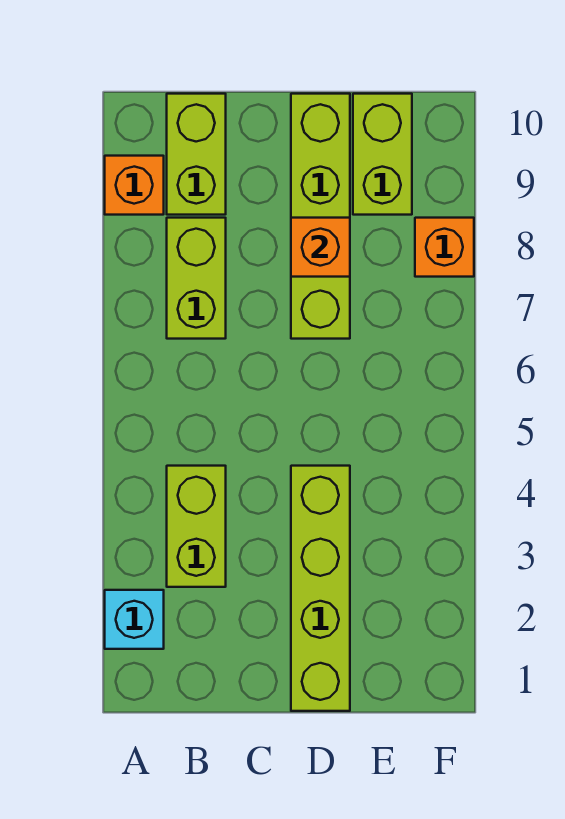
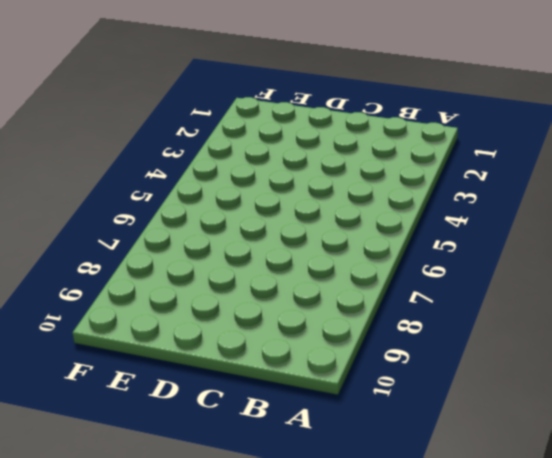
none -> cyan brick A2 level 1
none -> orange brick A9 level 1

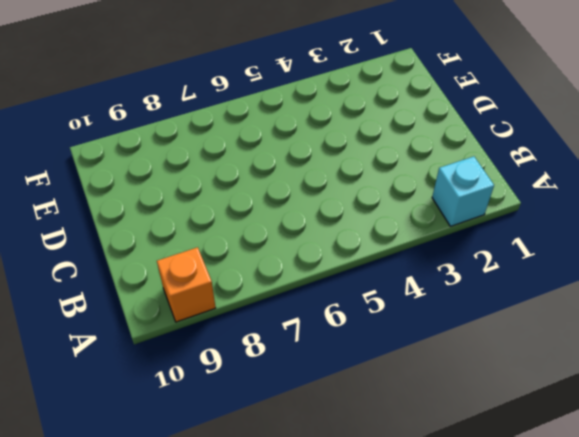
none -> lime brick B3:B4 level 1
none -> lime brick B7:B8 level 1

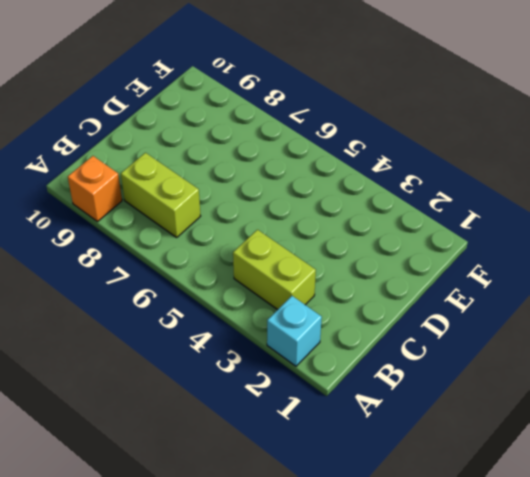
none -> lime brick B9:B10 level 1
none -> lime brick D1:D4 level 1

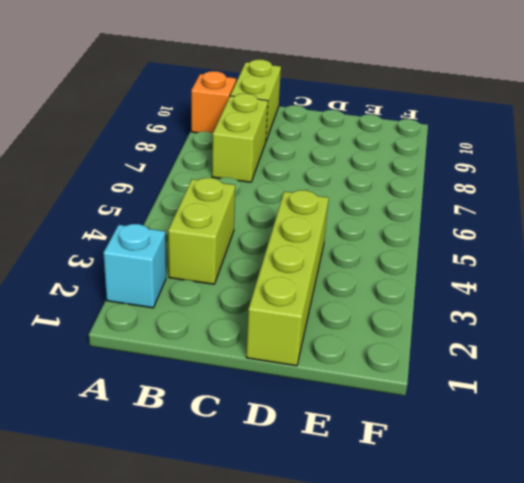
none -> lime brick D7:D10 level 1
none -> lime brick E9:E10 level 1

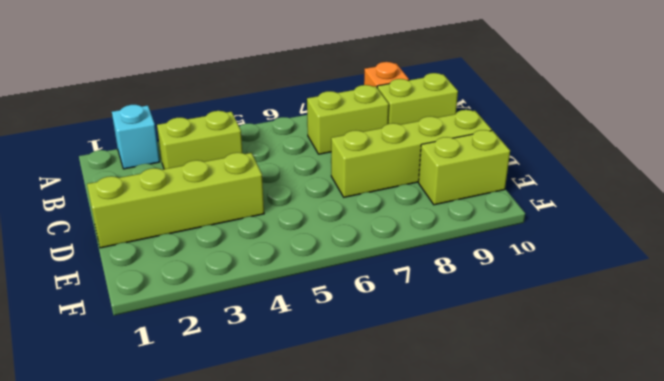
none -> orange brick F8 level 1
none -> orange brick D8 level 2

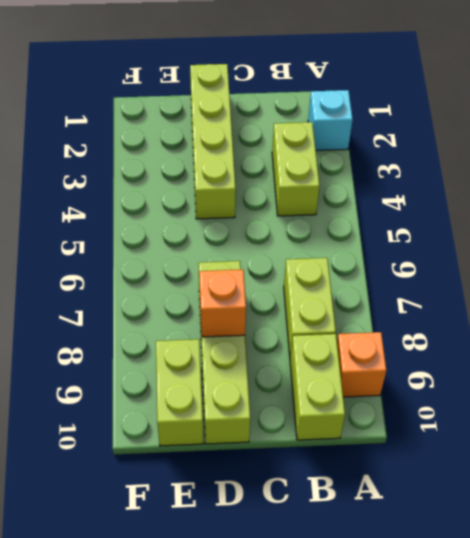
none -> orange brick F8 level 1

